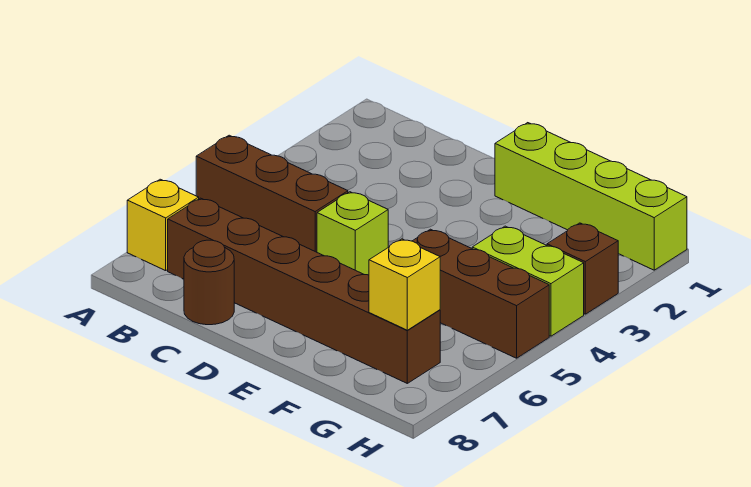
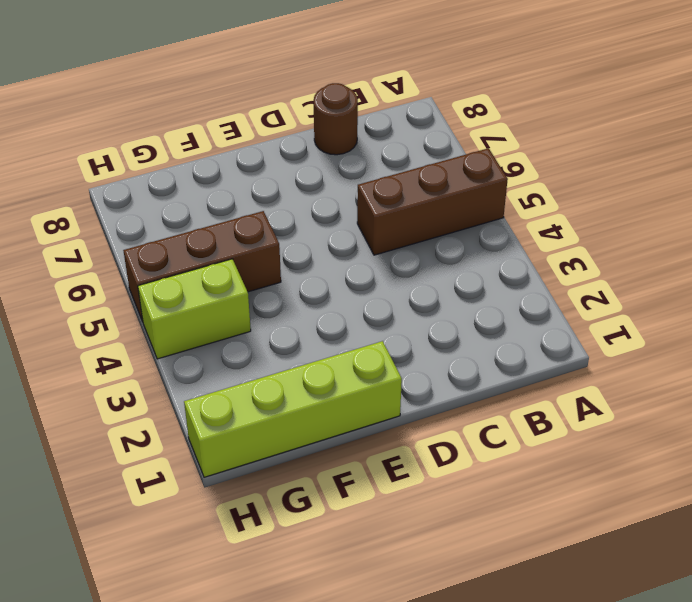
none -> yellow brick A7 level 1
none -> brown brick B7:G7 level 1

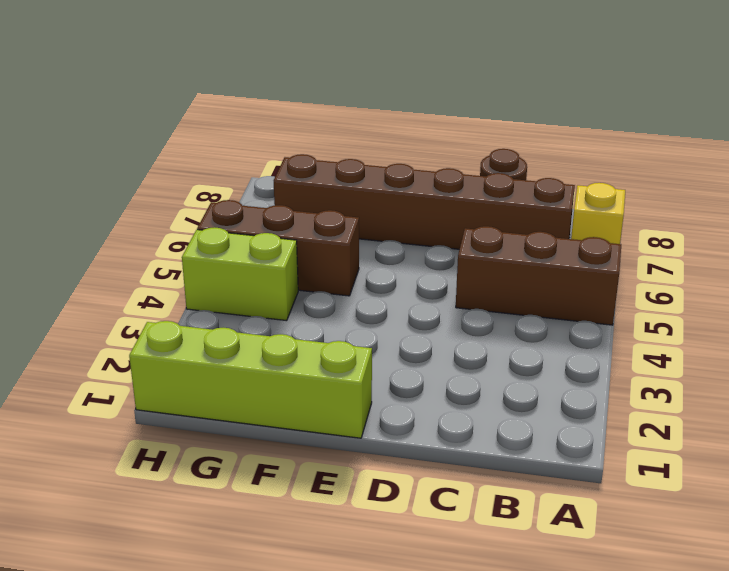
none -> lime brick D5 level 1
none -> brown brick H3 level 1

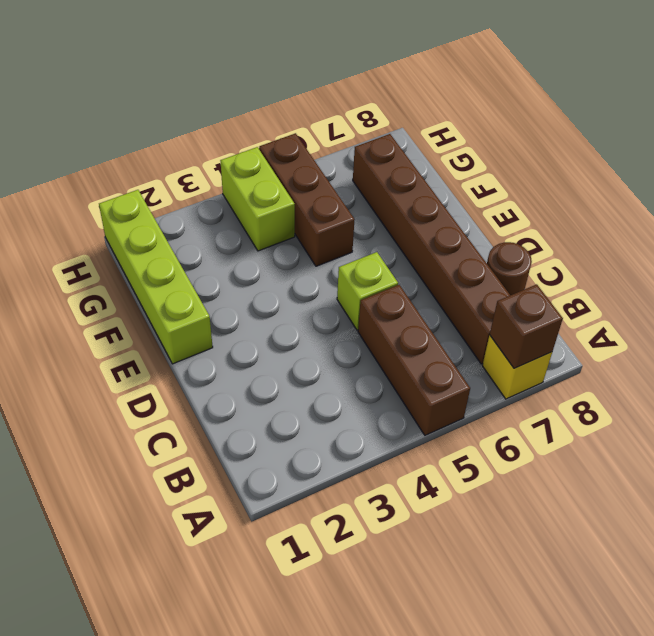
brown brick A7 level 2 -> brown brick H3 level 1
none -> yellow brick G7 level 2

